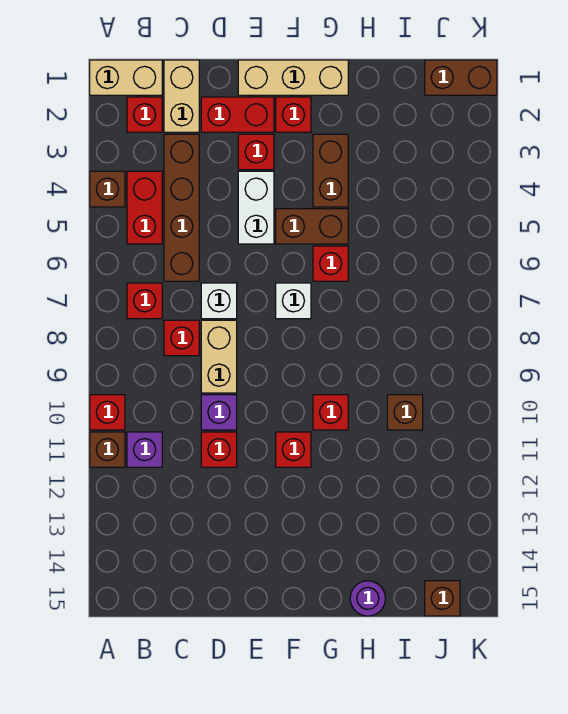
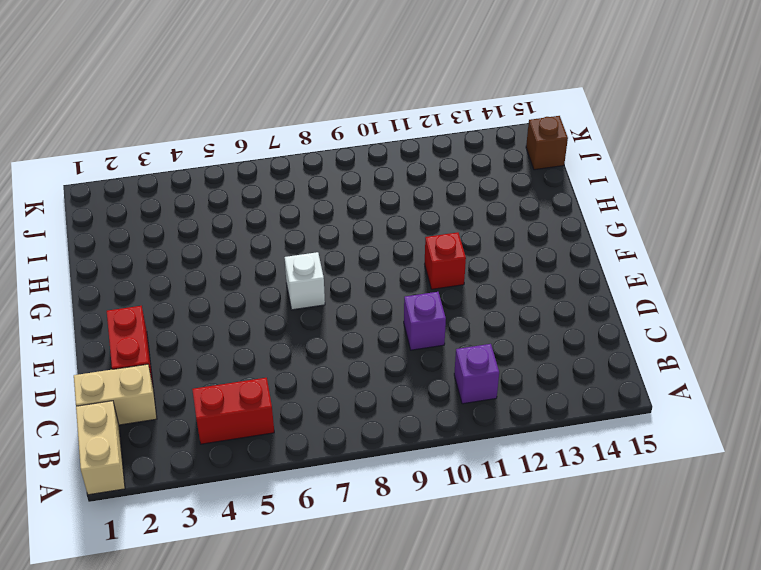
none -> brown brick A4 level 1
none -> red brick A10 level 1
none -> brown brick A11 level 1
none -> red brick B2 level 1

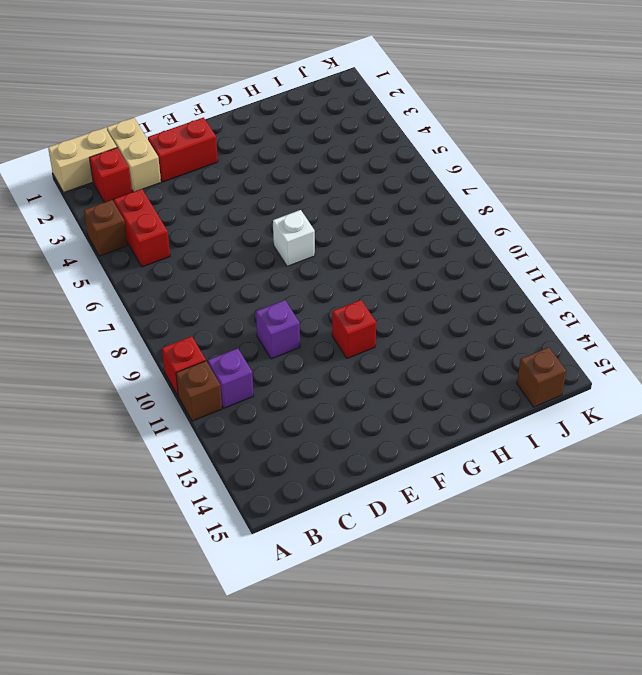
none -> red brick B7 level 1
none -> brown brick C3:C6 level 1
none -> red brick C8 level 1
none -> white brick D7 level 1

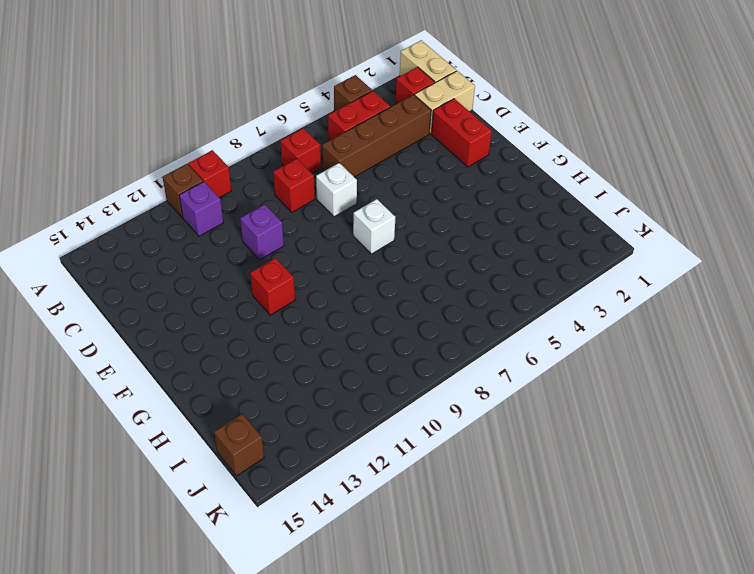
none -> tan brick D8:D9 level 1
none -> red brick D11 level 1
none -> tan brick E1:G1 level 1
none -> red brick E3 level 1

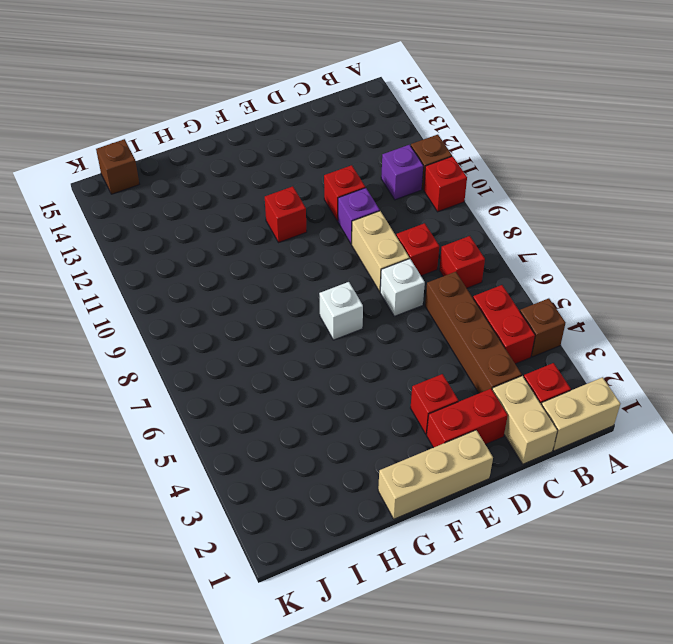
none -> white brick E4:E5 level 1
none -> red brick F2 level 1
none -> brown brick F5:G5 level 1
none -> brown brick G3:G4 level 1

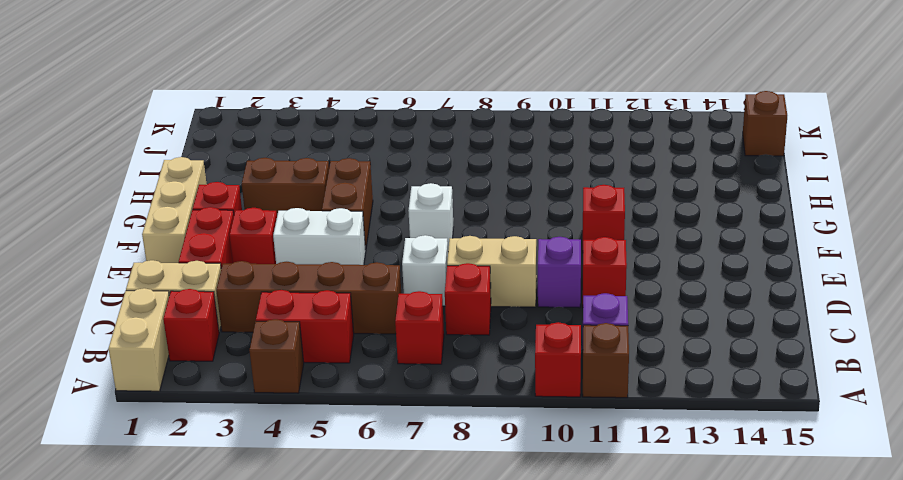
none -> red brick G6 level 1
none -> red brick G10 level 1
none -> purple round brick H15 level 1
none -> brown brick I10 level 1

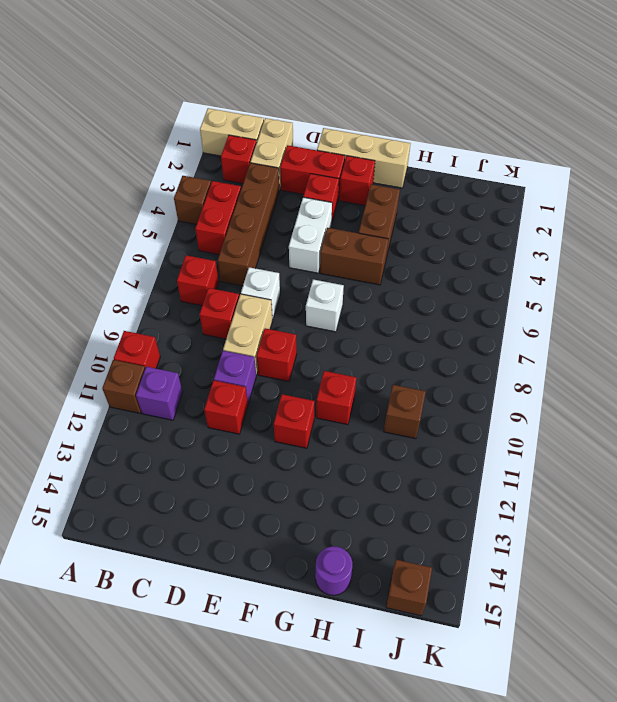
red brick E9 level 1 -> red brick G6 level 1
none -> brown brick J1:K1 level 1

